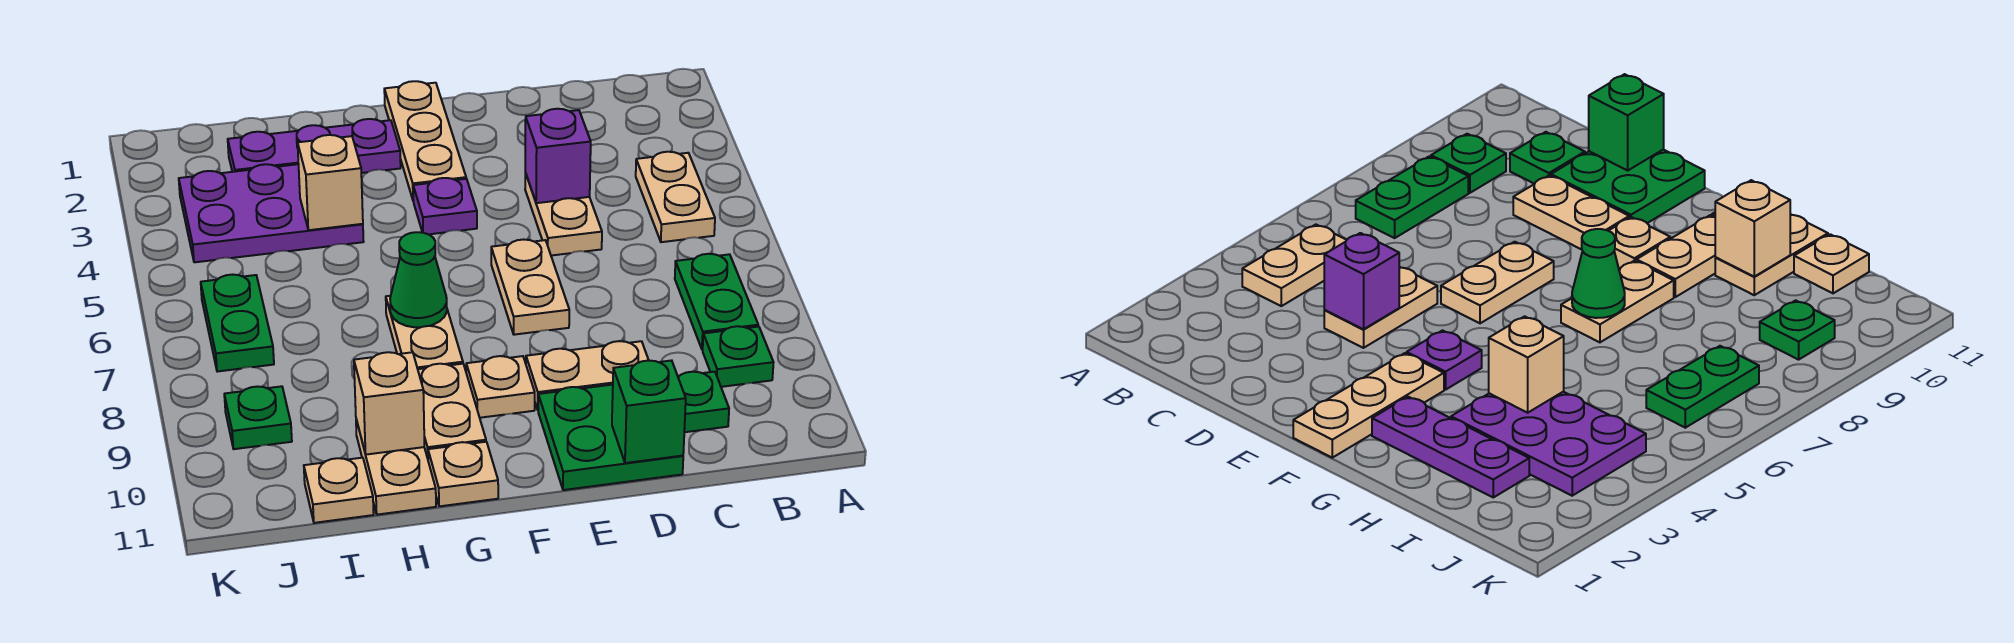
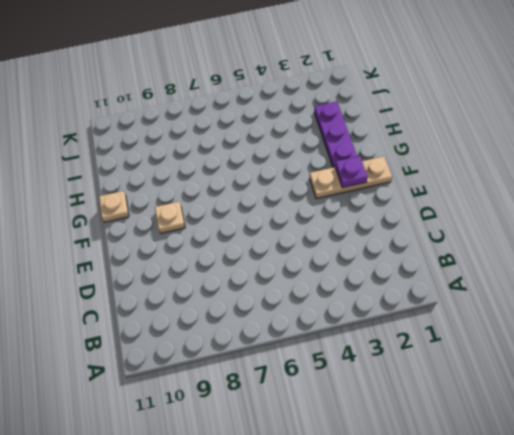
purple plate F2 level 2 -> purple plate F4 level 1
none -> tan plate B4:B5 level 1
none -> green plate B7:B8 level 1
none -> green plate B9 level 1

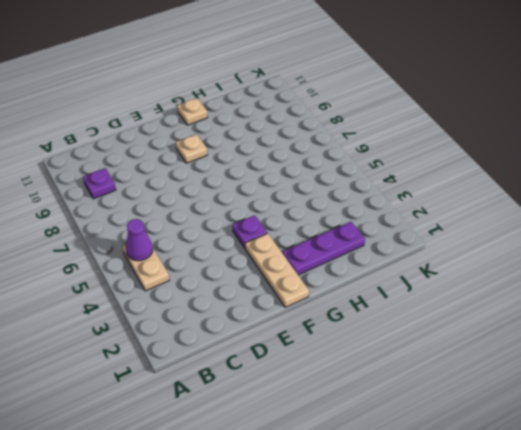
purple cone B5 level 2 -> none
purple plate B9 level 1 -> green plate B9 level 1
none -> green plate B7:B8 level 1
none -> green plate C10 level 1
none -> tan plate D4:D5 level 1

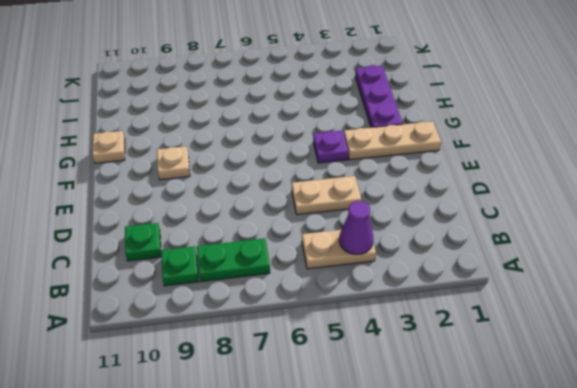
purple cone B4 level 2 -> none
none -> tan plate D9:E9 level 1
none -> green plate D10:E11 level 1
none -> tan plate E6:E7 level 1

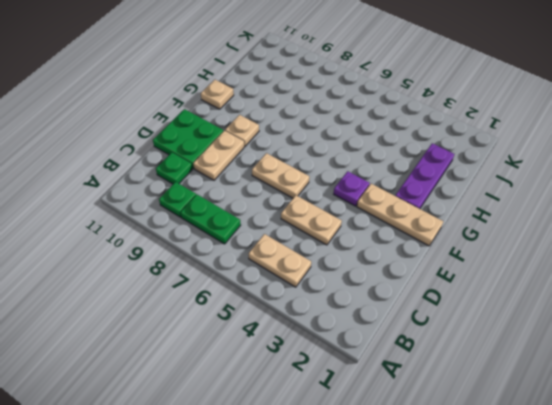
none -> tan plate G7:G8 level 1
none -> tan plate G9:G10 level 1
none -> purple plate H3:J4 level 1

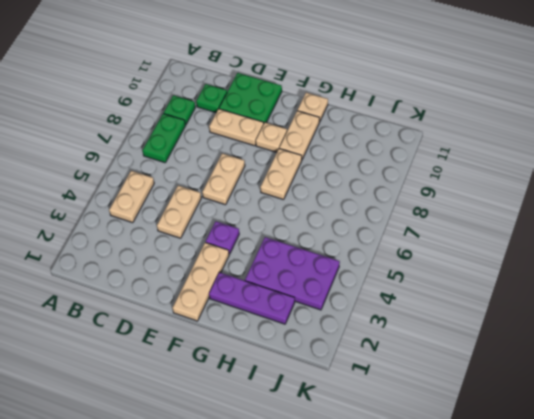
none -> tan plate H10:H11 level 1
none -> tan plate I11 level 1
none -> green plate J6:J7 level 1

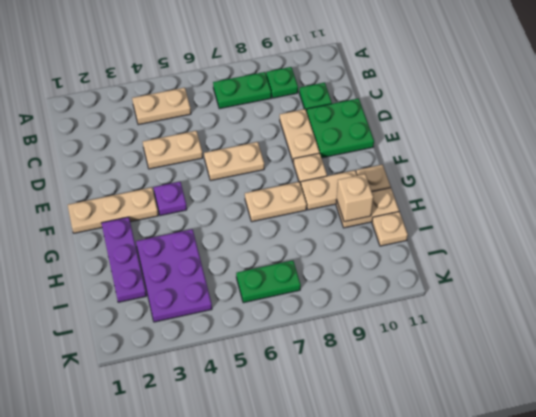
none -> green plate J9 level 1
none -> purple brick D4 level 2
none -> green brick D11 level 2

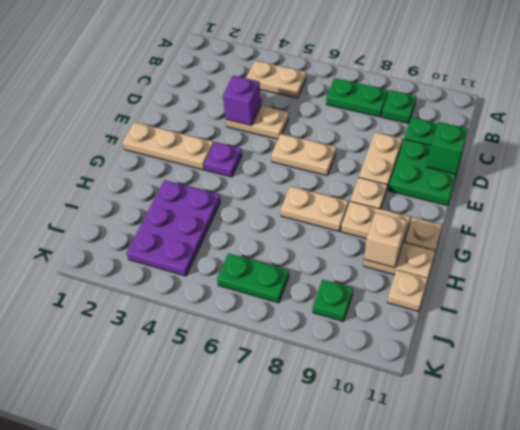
none -> purple plate G2:I2 level 1
none -> green cone G7 level 2
none -> tan brick H4 level 2

